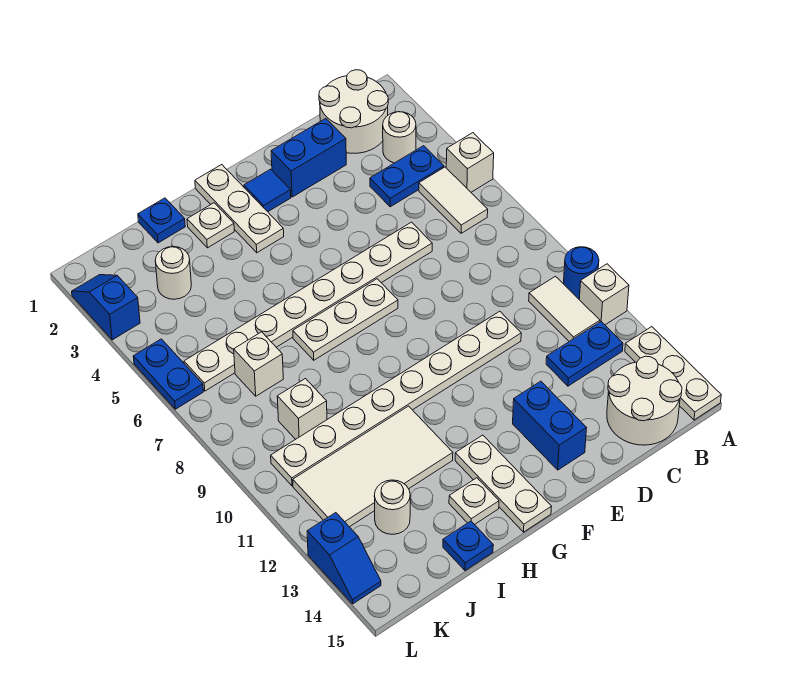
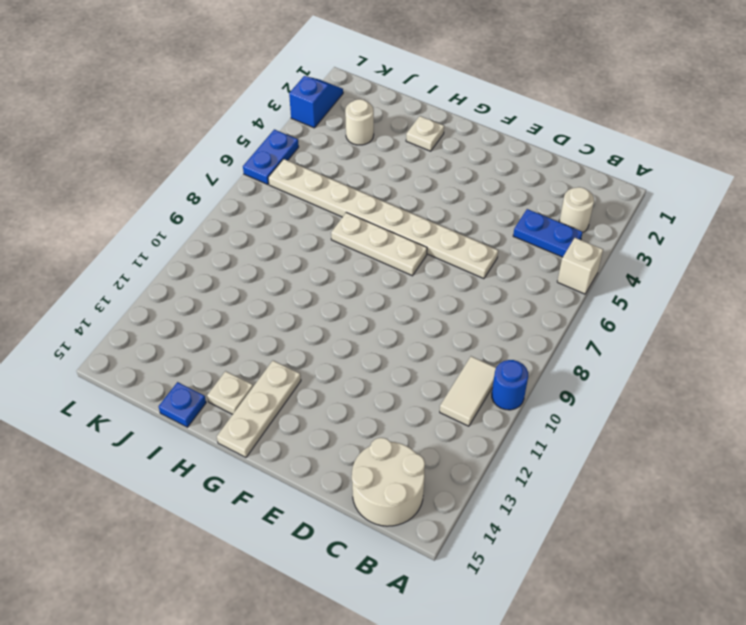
none -> white brick A11 level 1
none -> white plate A13:A15 level 1
none -> white round brick B1:C2 level 1
none -> white tile B5:B6 level 1

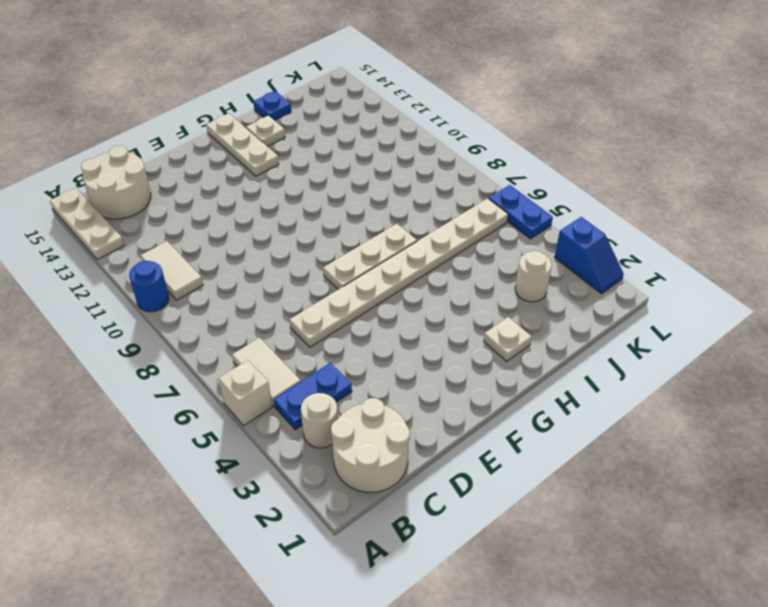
none -> white brick A11 level 1
none -> blue plate B12:C12 level 1
none -> blue brick D2:E2 level 1
none -> white plate D10:K10 level 1

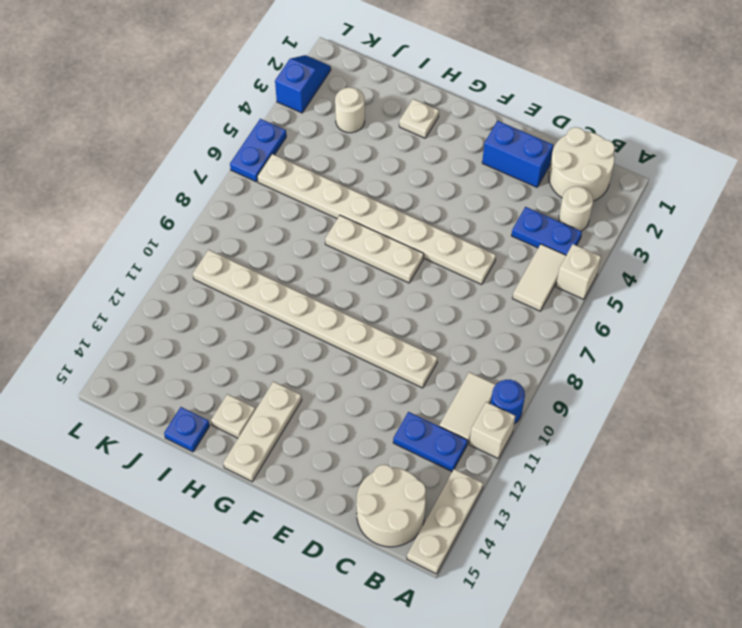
none -> blue brick E13:E14 level 1
none -> blue tile F2 level 1
none -> white plate G1:G3 level 1
none -> white tile H11:K12 level 1

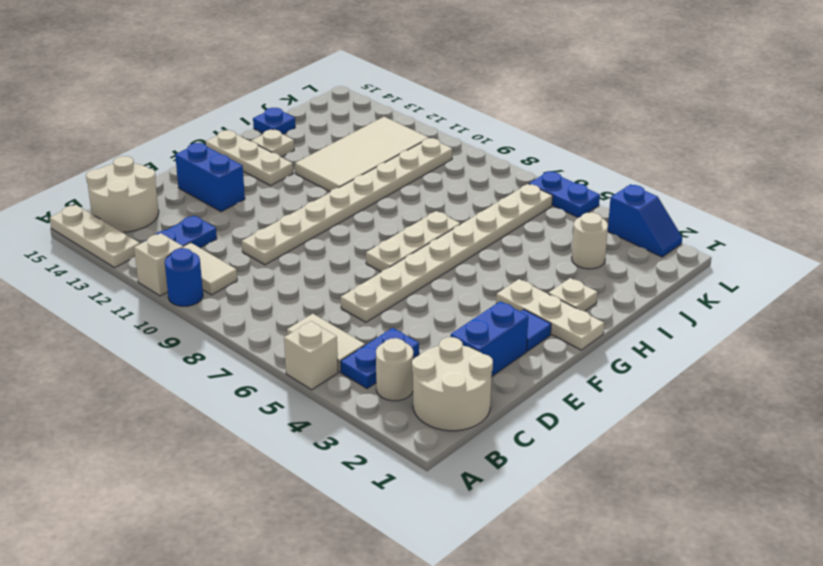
none -> blue plate I1 level 1
none -> white brick J7 level 1
none -> white brick J9 level 1
none -> white round brick J13 level 1

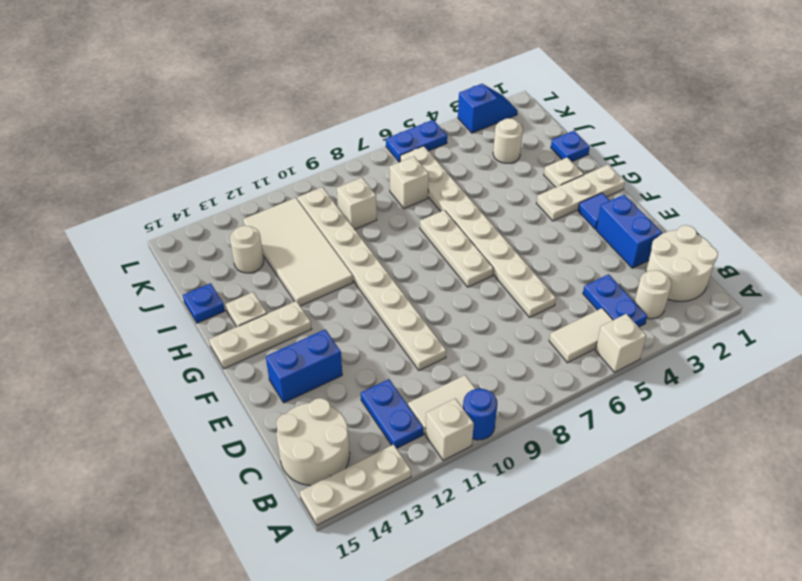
none -> blue slope L13:L14 level 1 top 13

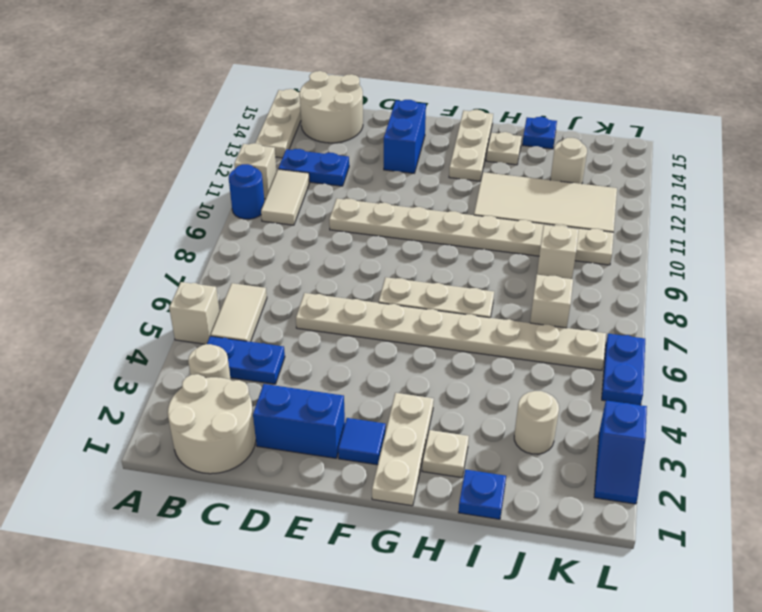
none -> blue slope L13:L14 level 1 top 13

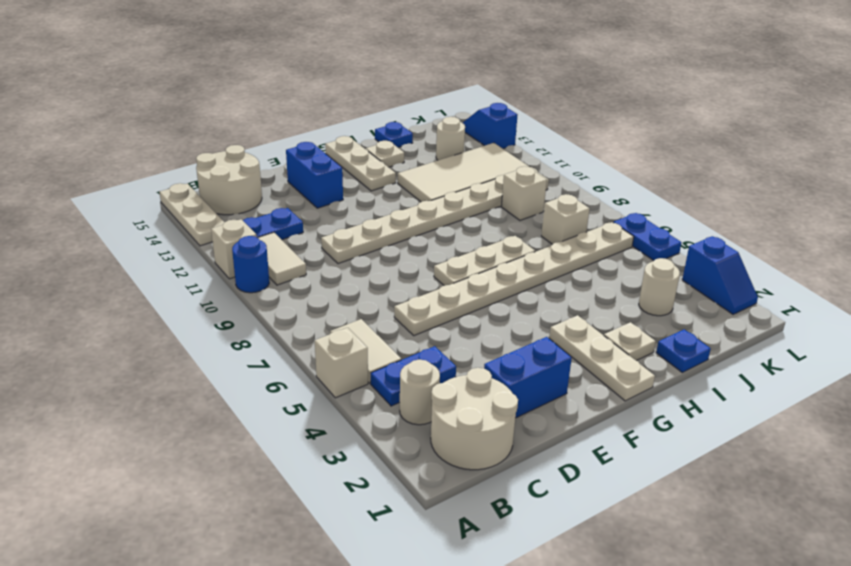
none -> blue tile F2 level 1

